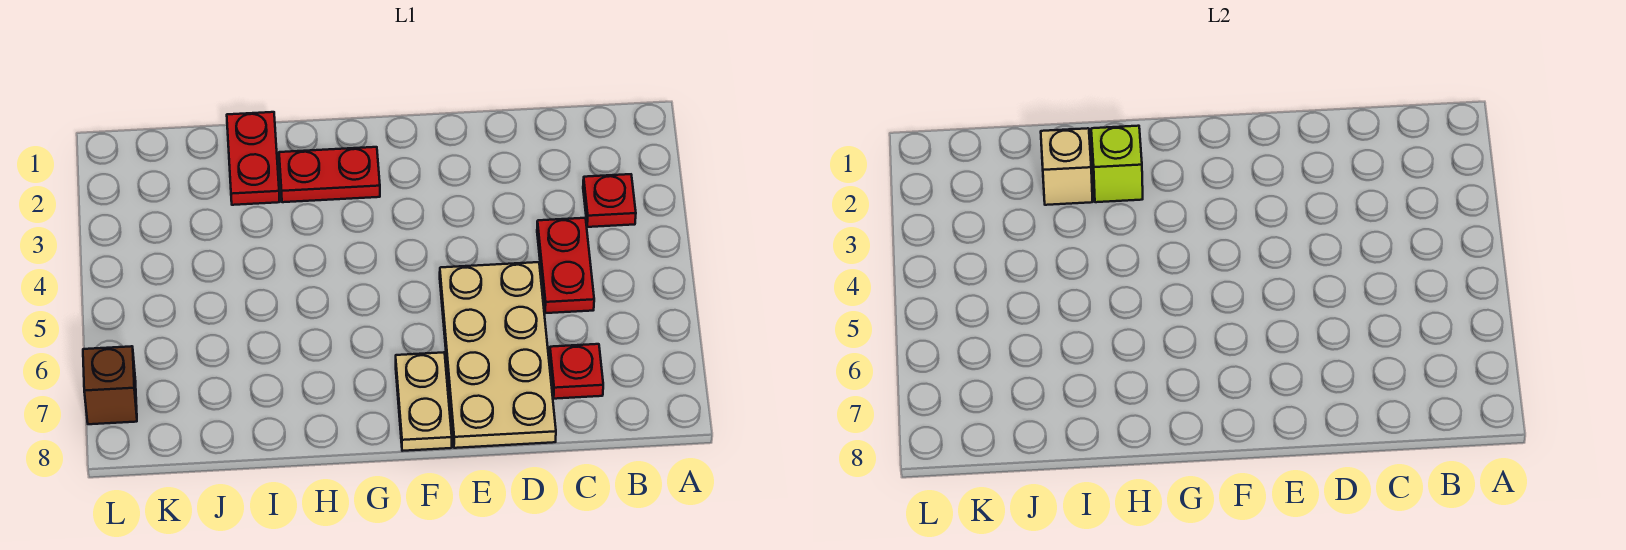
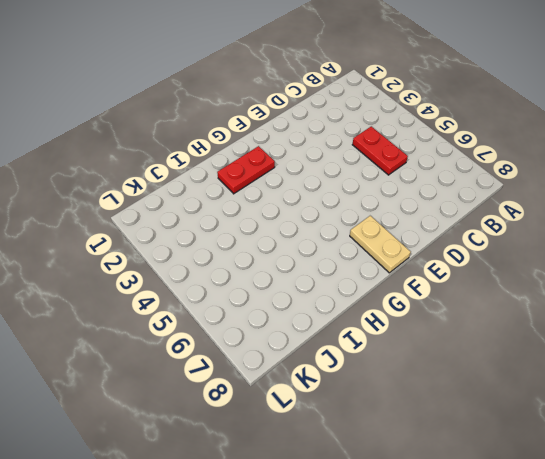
none -> red plate B3 level 1
none -> red plate C7 level 1

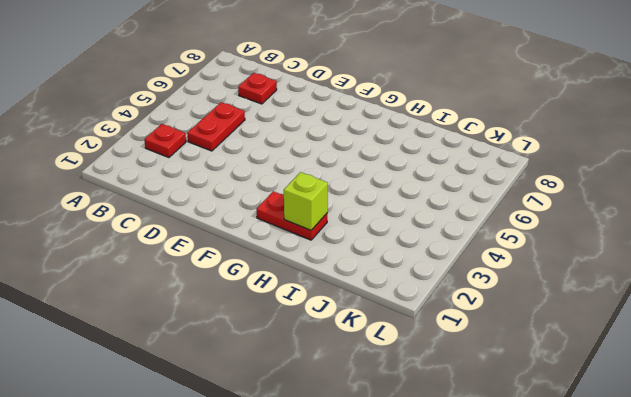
none -> tan plate D5:E8 level 1
none -> tan plate F7:F8 level 1

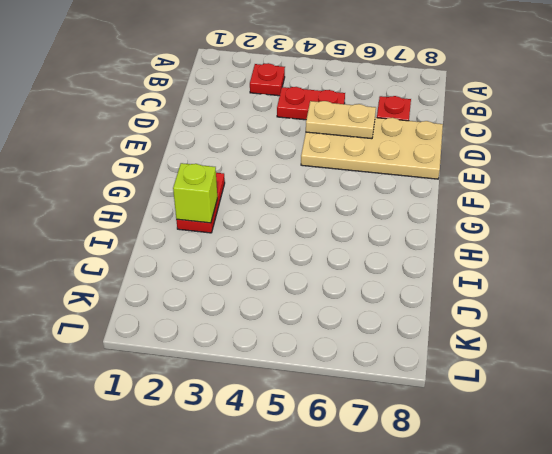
tan plate D5:D6 level 2 -> tan plate F7:F8 level 1
none -> red plate I1:I2 level 1
none -> brown brick L7 level 1

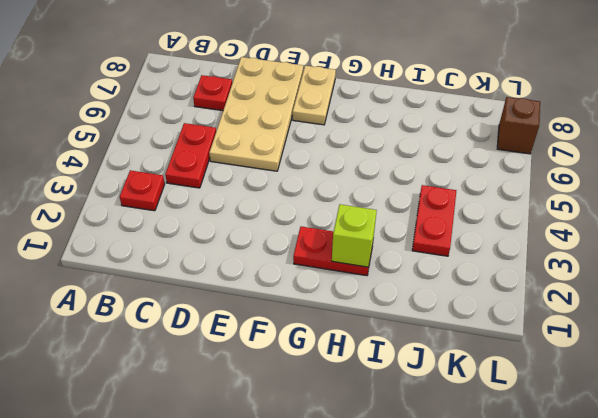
red plate J3:J4 level 1 -> red plate I1:I2 level 1
none -> tan brick I2 level 2

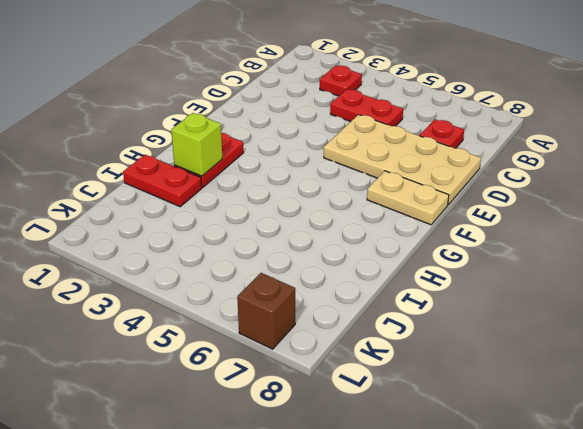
none -> tan brick I2 level 2

